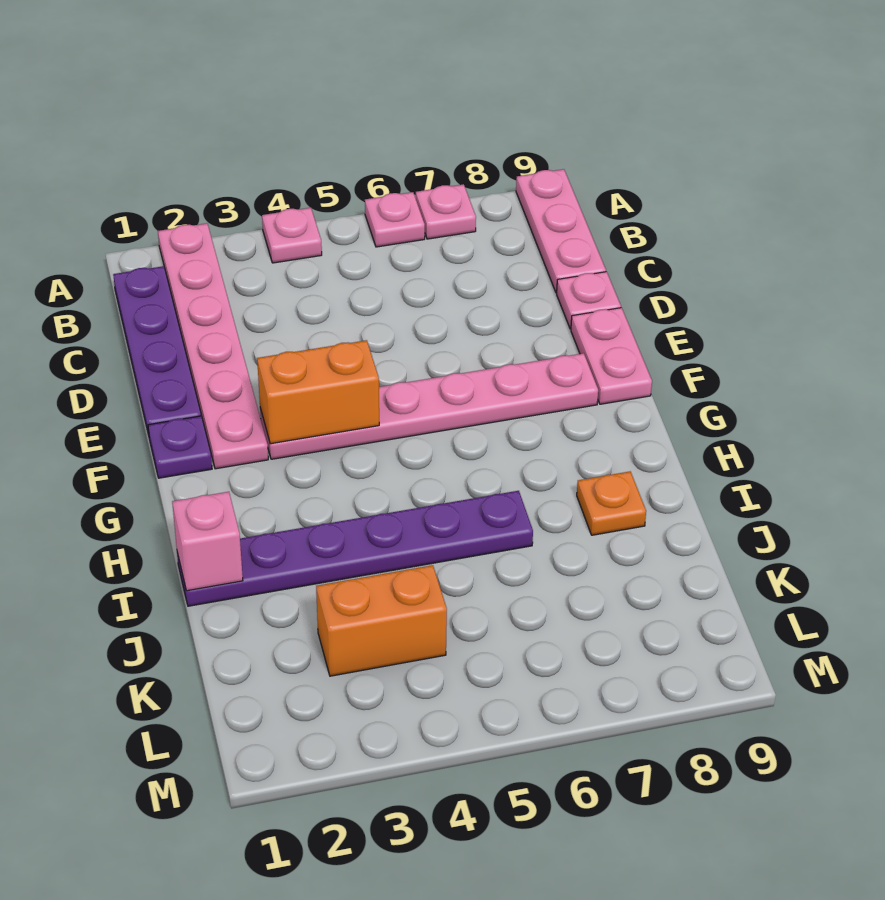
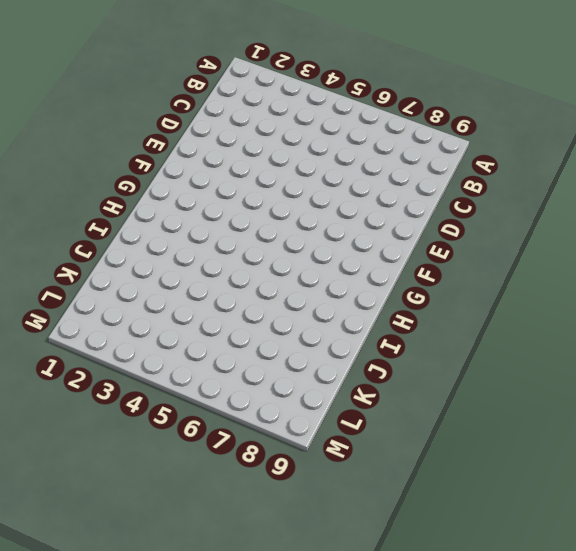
none -> pink plate A2:F2 level 1
none -> pink plate A4 level 1
none -> pink plate A6 level 1

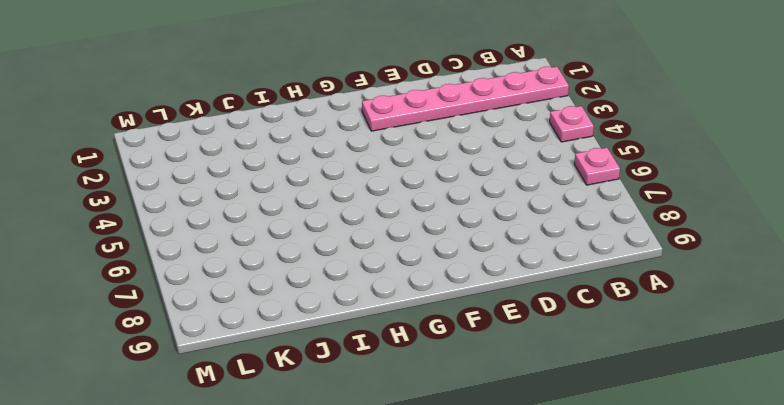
none -> pink plate A7 level 1
none -> pink plate A9:C9 level 1
none -> purple plate B1:E1 level 1

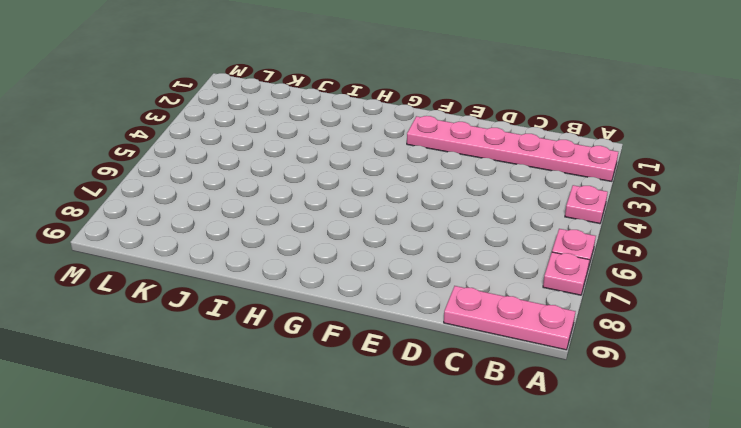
none -> purple plate B1:E1 level 1
none -> pink plate D9 level 1
none -> pink plate E9:F9 level 1

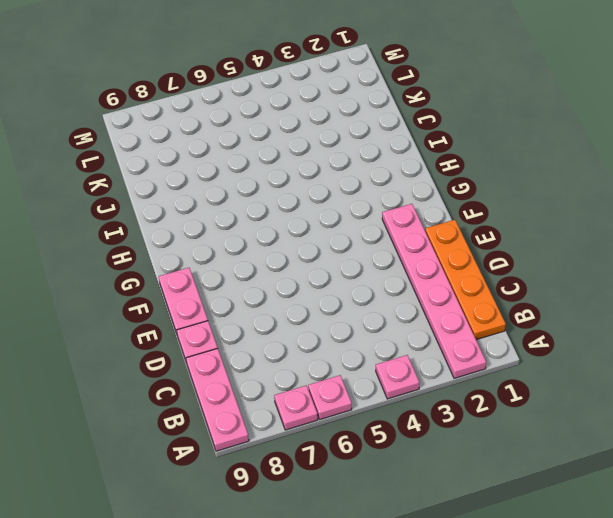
orange plate B1:E1 level 1 -> purple plate B1:E1 level 1
none -> purple plate F1 level 1
none -> pink plate F3:F8 level 1
none -> purple plate I1:I6 level 1

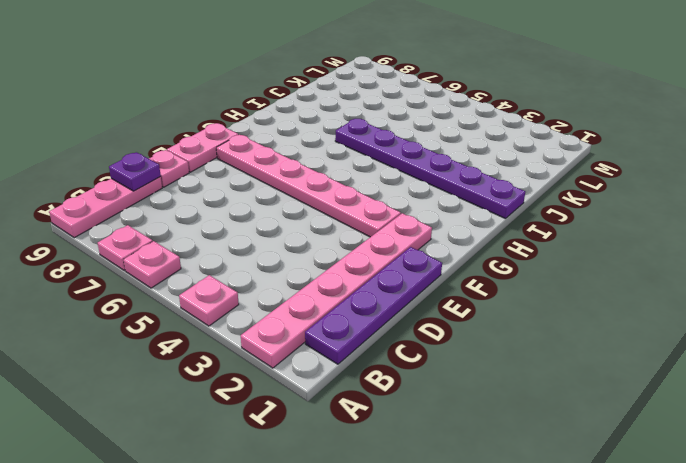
purple plate C9 level 2 -> purple plate F1 level 1
none -> orange plate I8 level 1
none -> orange brick K3:K4 level 1
none -> orange brick F3:F4 level 2

